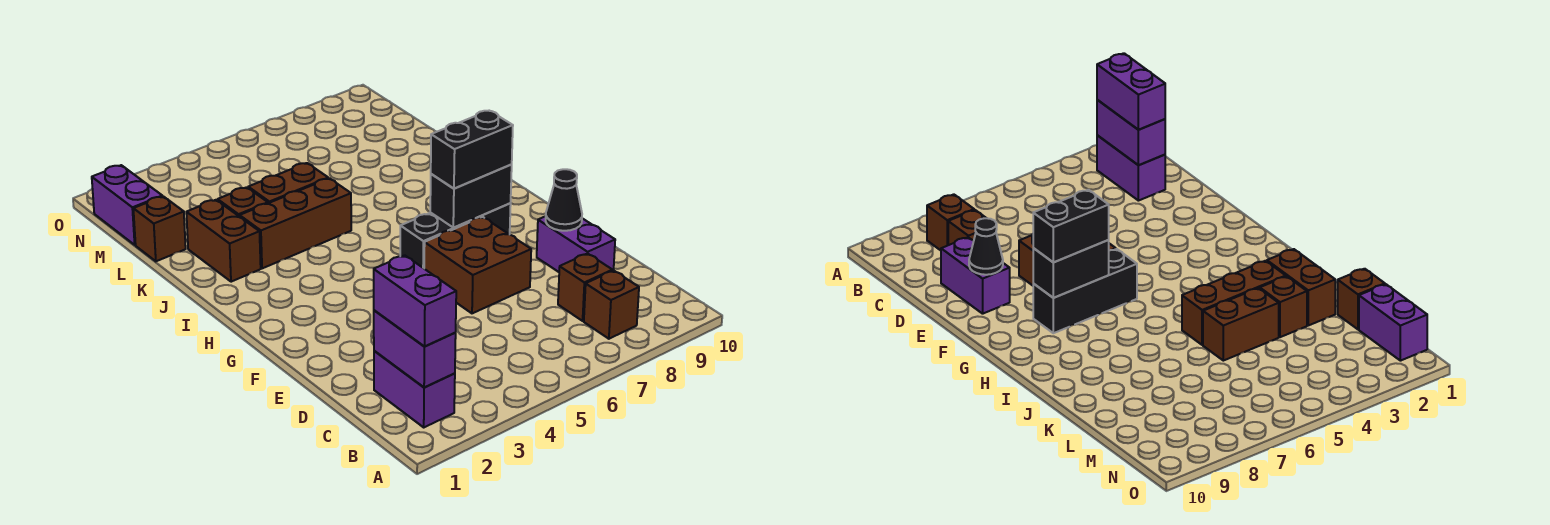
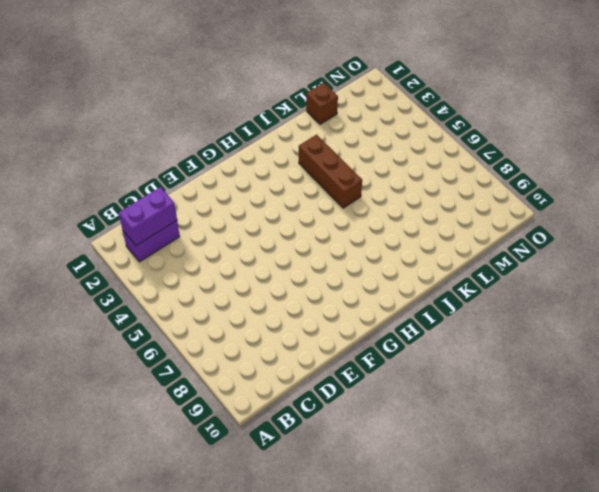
none -> brown brick B8 level 1
none -> brown brick C8 level 1
none -> purple brick D9:E9 level 1

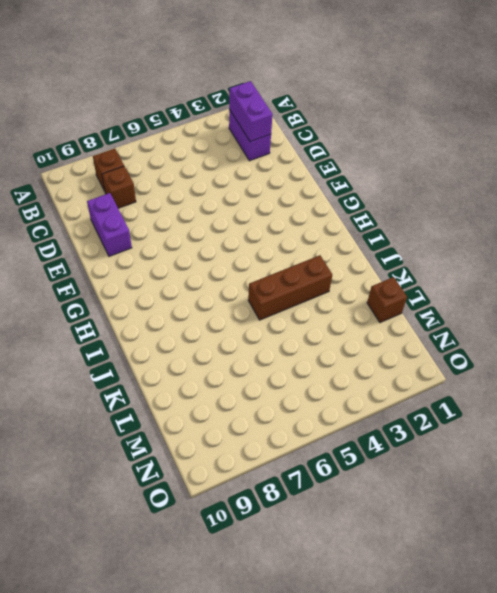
none -> brown brick E6:F7 level 1
none -> black brick G6:G8 level 1
none -> brown brick J2:K2 level 1

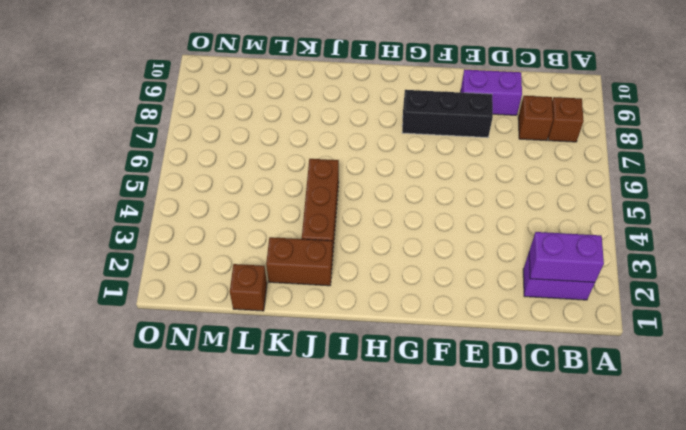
black brick E8:G8 level 1 -> black brick G6:G8 level 1
none -> brown brick E6:F7 level 1
none -> brown brick K3 level 1
none -> brown brick K4:K5 level 1

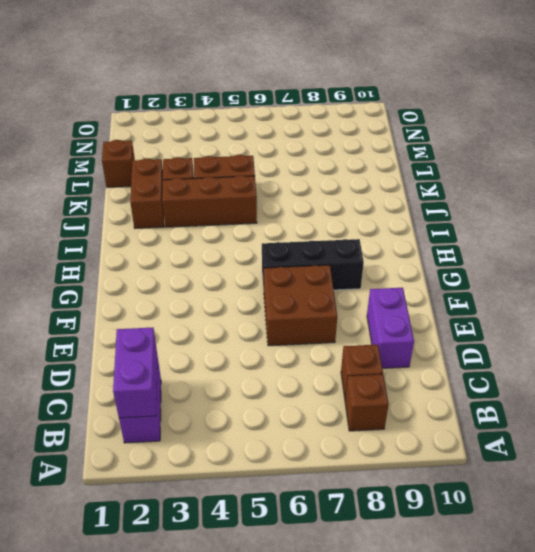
none -> purple brick M1:N1 level 1
none -> black cone E9 level 2
none -> black brick G7:G8 level 2

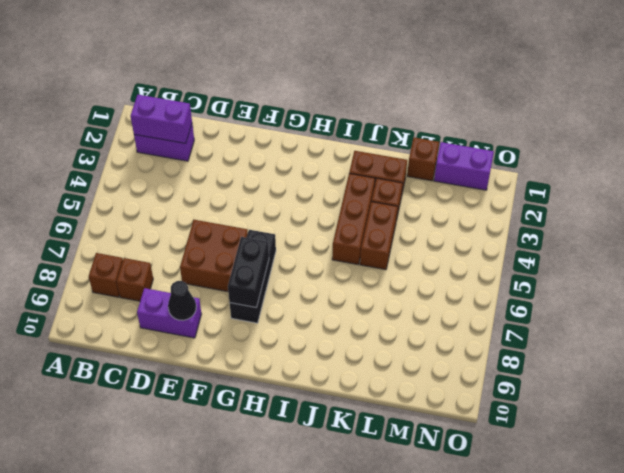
none -> purple brick B2:C2 level 3
none -> black brick G7:G8 level 3

